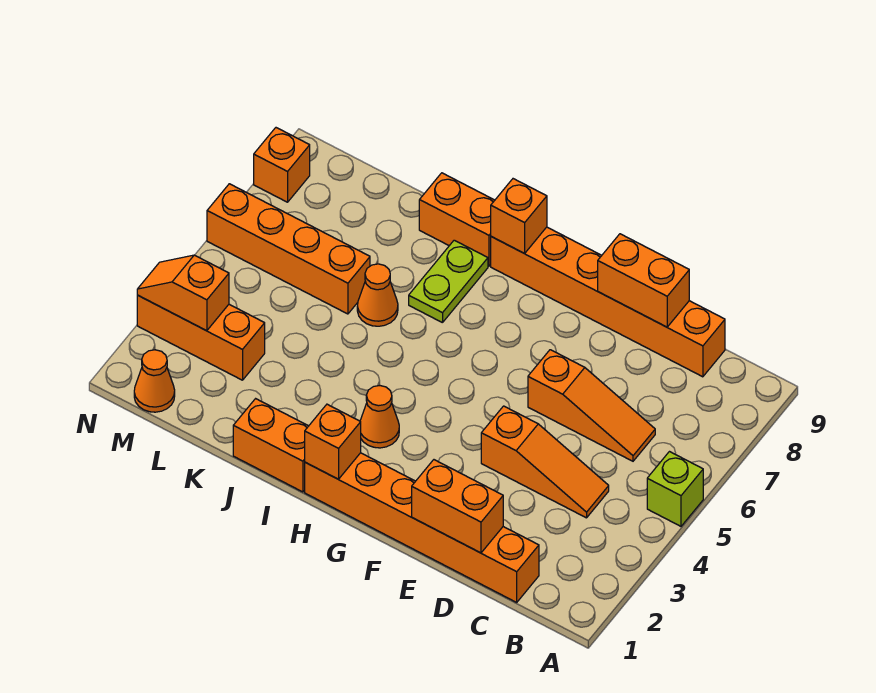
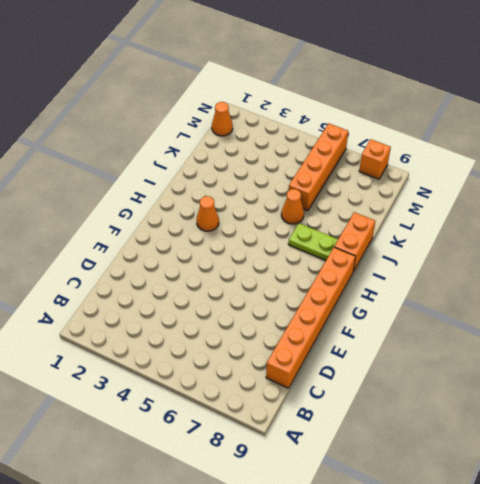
none -> lime brick A5 level 1
none -> orange brick C1:H1 level 1
none -> orange slope C4:E4 level 1 top E

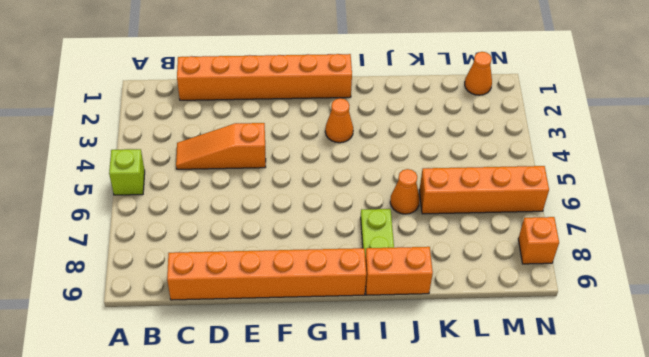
none -> orange slope C6:E6 level 1 top E
none -> orange brick I1:J1 level 1
none -> orange brick L3:N3 level 1

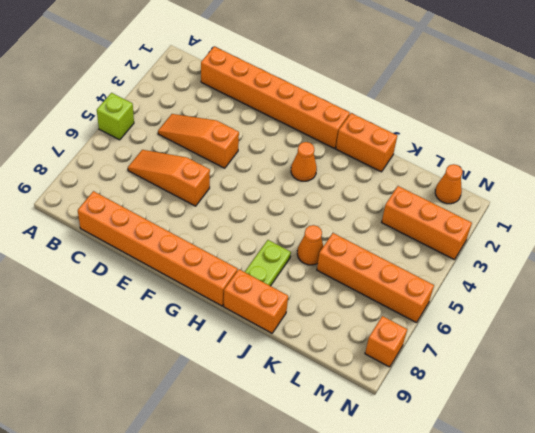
none -> orange brick D1:E1 level 2
none -> orange brick D9:E9 level 2
none -> orange brick H1 level 2

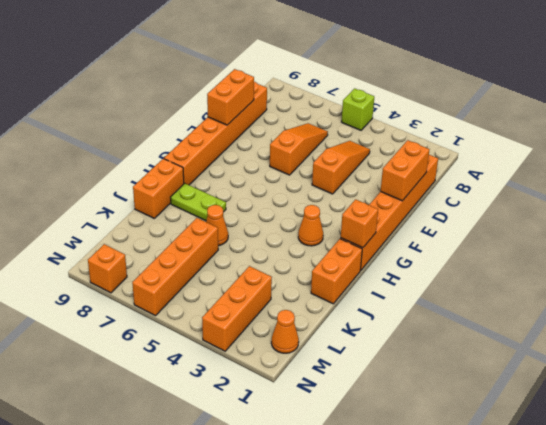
none -> orange brick H9 level 2
none -> orange slope M3:N3 level 2 top M

